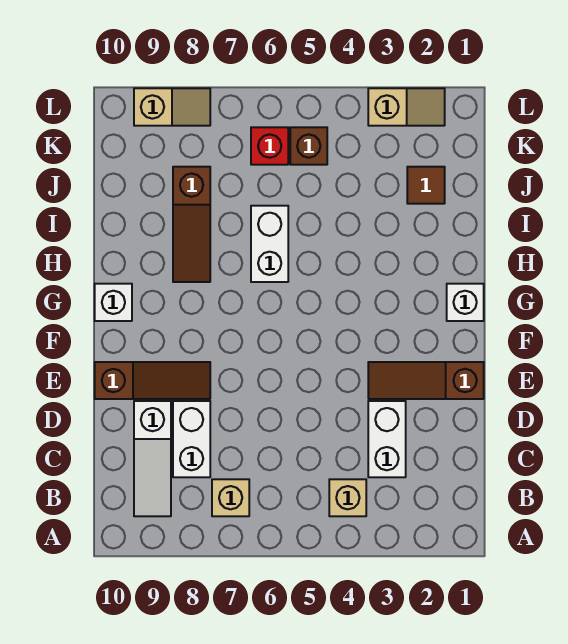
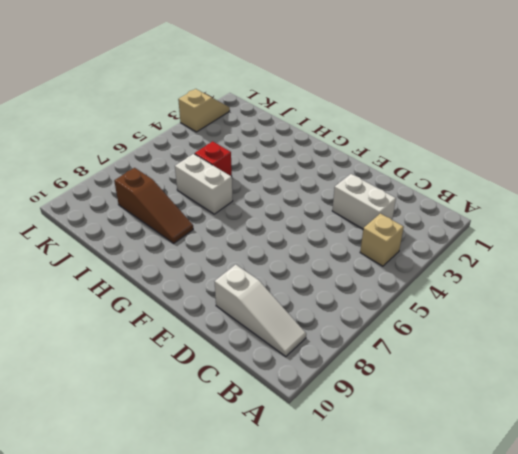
red brick I5 level 1 -> red brick K6 level 1
none -> tan brick B7 level 1
none -> white brick C8:D8 level 1
none -> brown slope E1:E3 level 1 top 1

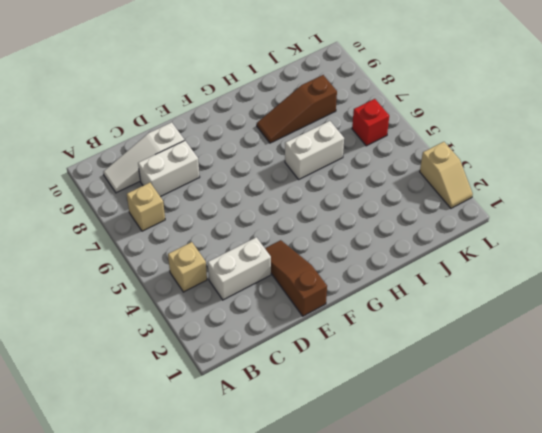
none -> brown slope E8:E10 level 1 top 10
none -> white brick G1 level 1
none -> white brick G10 level 1

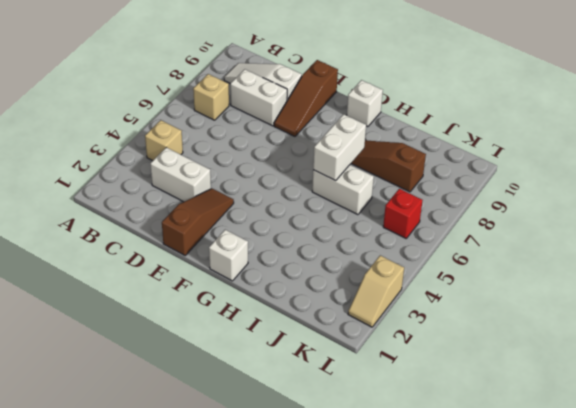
white brick H6:H7 level 2 -> none
none -> brown tile J2 level 1
none -> brown brick K5 level 1
none -> tan slope L8:L9 level 1 top 9

